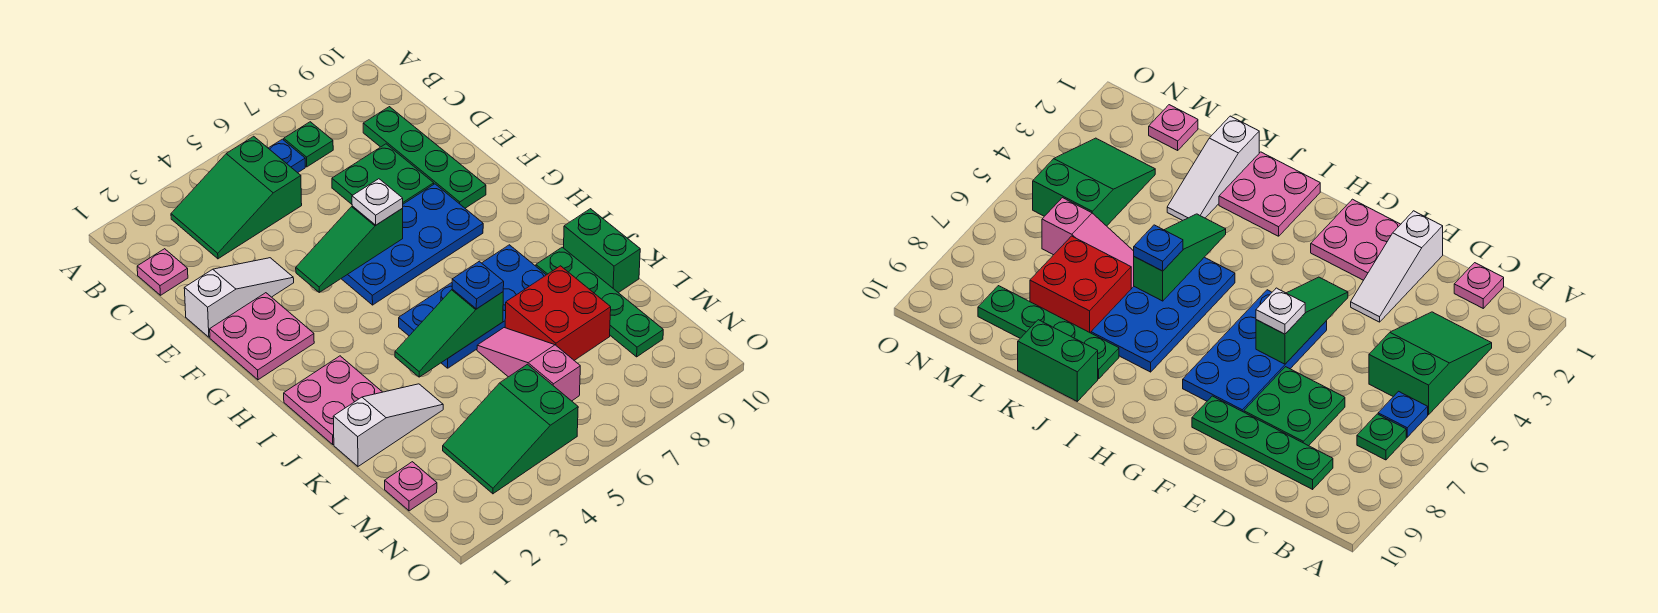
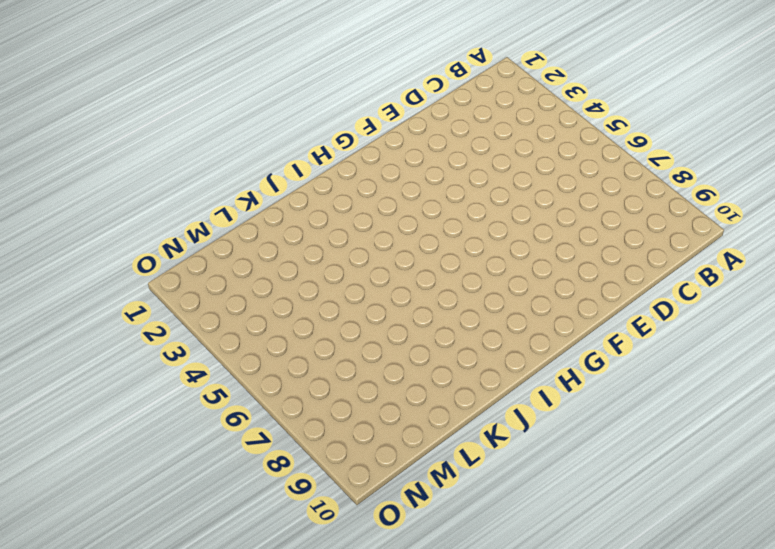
none -> green slope B3:C5 level 1 top 5
none -> blue plate B6 level 1
none -> green plate B7 level 1

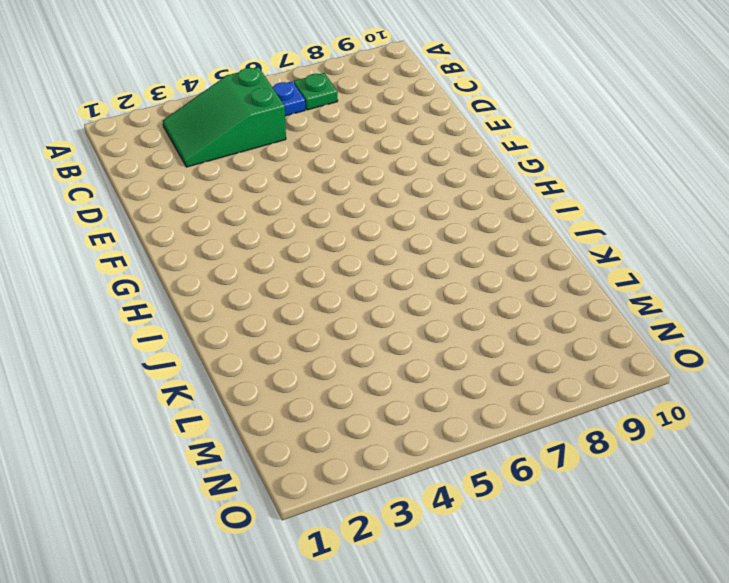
none -> pink plate C1 level 1
none -> green plate C9:F9 level 1
none -> green plate D7:E8 level 1

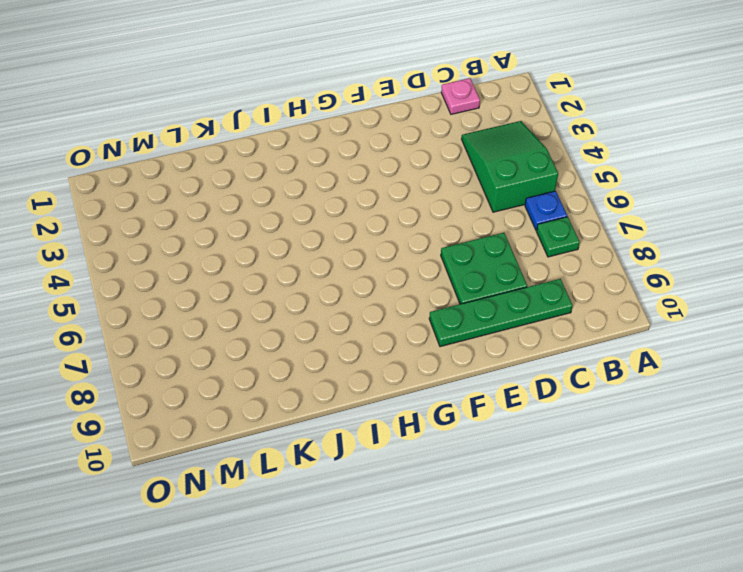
none -> white slope E1:E3 level 1 top 1
none -> pink plate F1:G2 level 1
none -> blue plate F5:G8 level 1

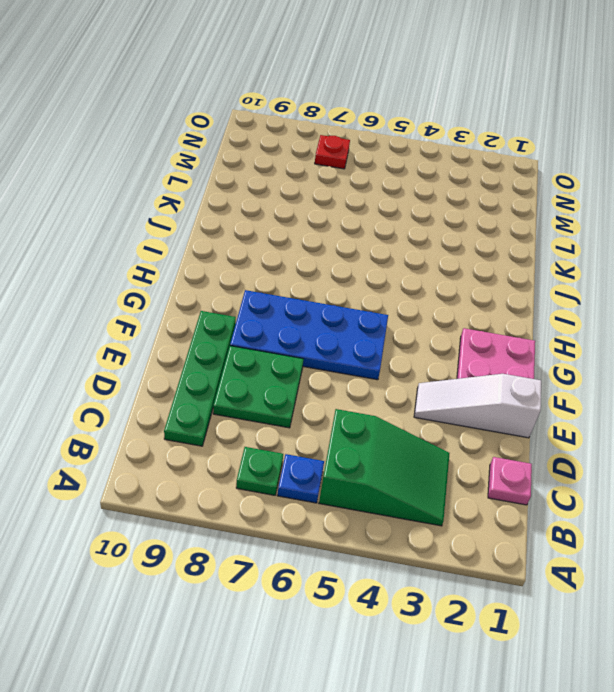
red plate N7 level 1 -> none
none -> pink plate I1:J2 level 1
none -> blue plate I5:J8 level 1
none -> green plate J9:M9 level 1

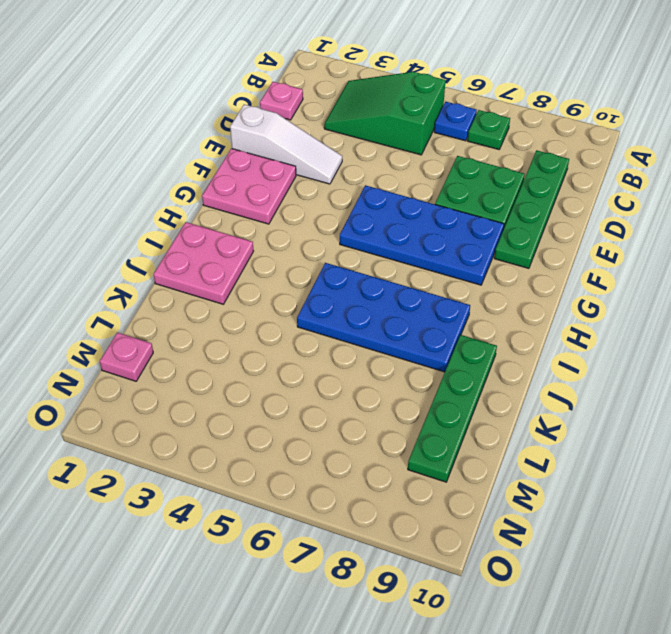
none -> green brick J10:K10 level 1
none -> white slope K1:K3 level 1 top 1
none -> pink slope K6:M6 level 1 top M

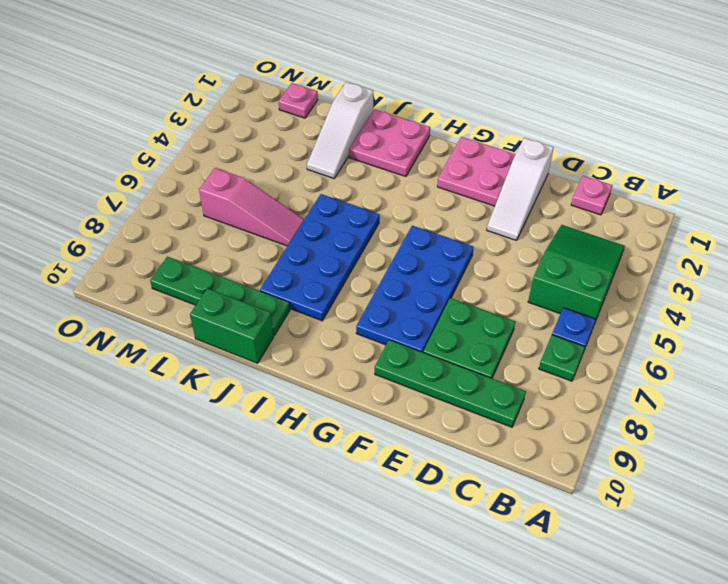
none -> red brick K7:L8 level 1
none -> green slope M3:N5 level 1 top 5
none -> green slope F4:F6 level 2 top 6

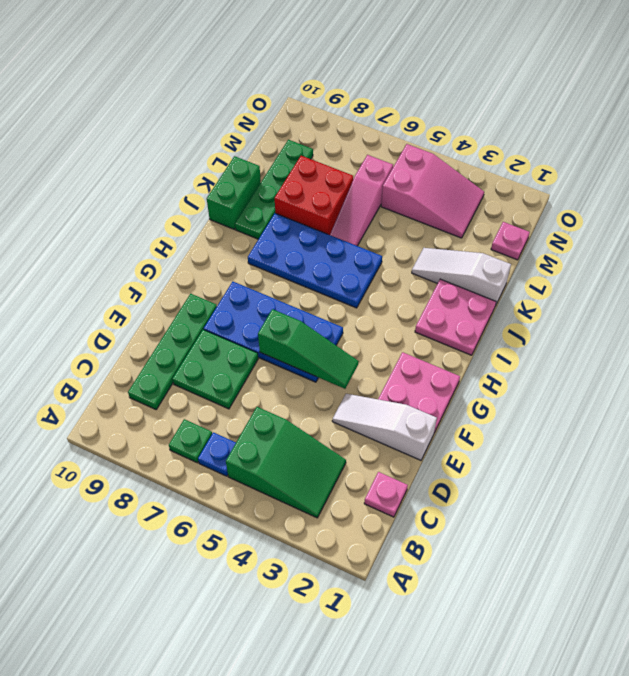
pink slope M3:N5 level 1 top 5 -> green slope M3:N5 level 1 top 5
none -> green slope J4:J6 level 2 top 6
none -> white plate F6 level 3
none -> blue plate J6 level 3

